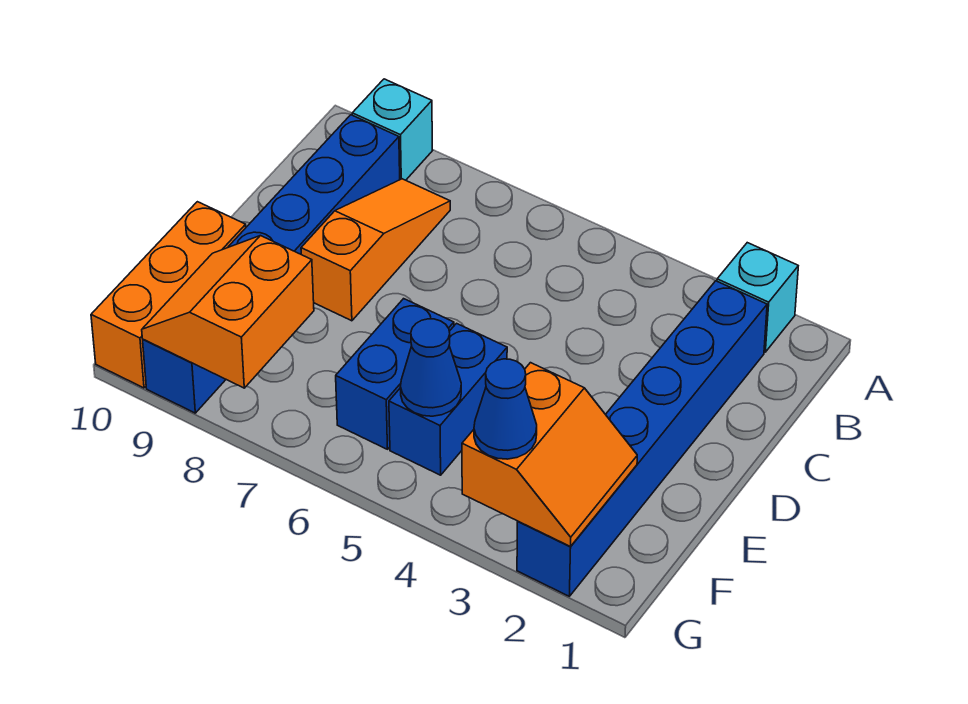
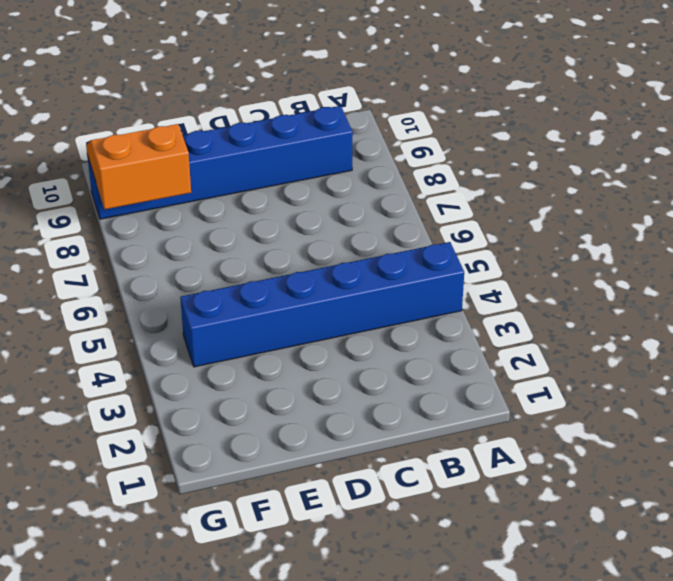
blue brick A4:F4 level 1 -> blue brick B2:G2 level 1
none -> cyan brick A2 level 1
none -> cyan brick A9 level 1
none -> orange slope B8:D8 level 1 top D

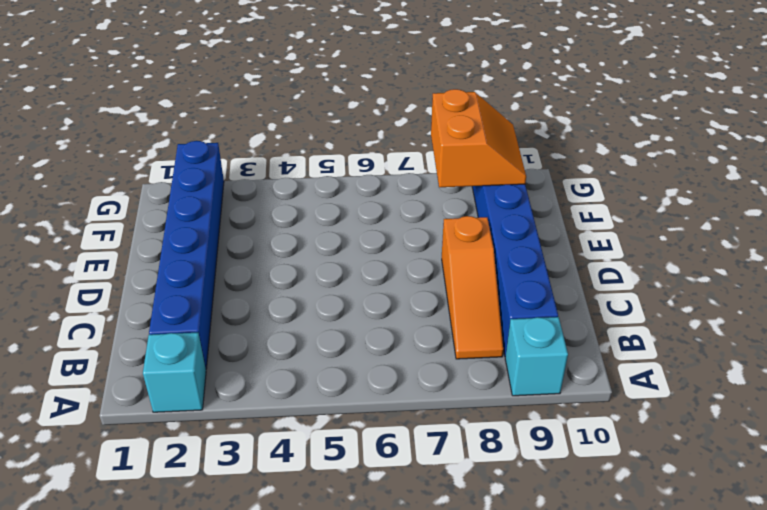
none -> blue brick E5:F5 level 1
none -> blue brick E6:F6 level 1
none -> orange brick E10:G10 level 1

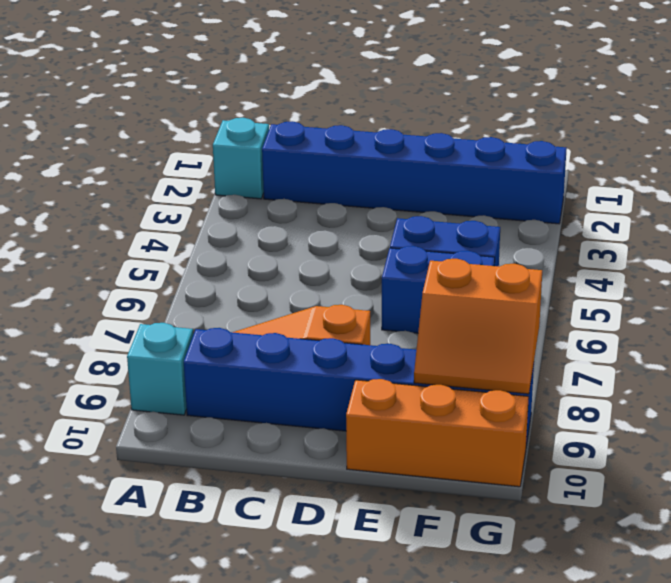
none -> orange slope F2:G3 level 2 top 3
none -> blue cone F5 level 2
none -> blue cone G3 level 3

